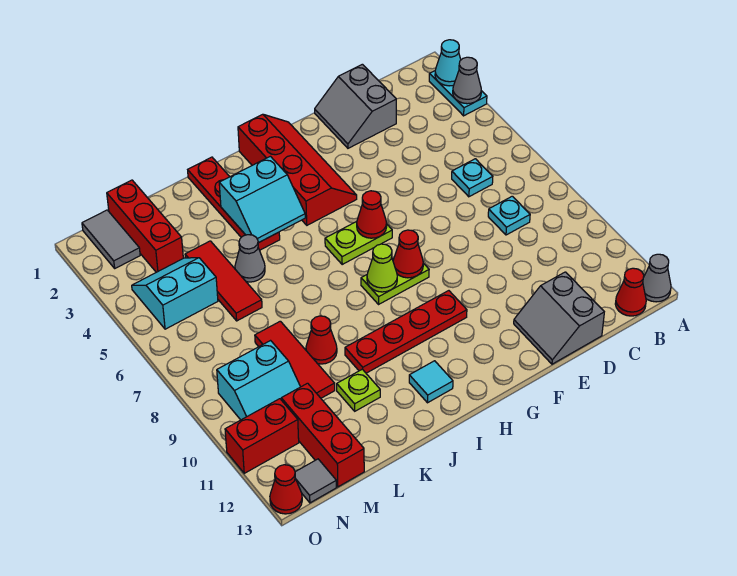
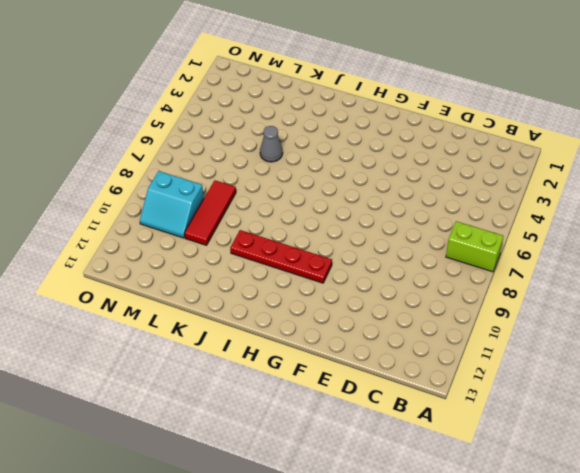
lime brick A7:B7 level 1 -> none
none -> cyan plate A2:A3 level 1
none -> grey cone A13 level 1
none -> red cone B13 level 1
none -> cyan plate C6 level 1

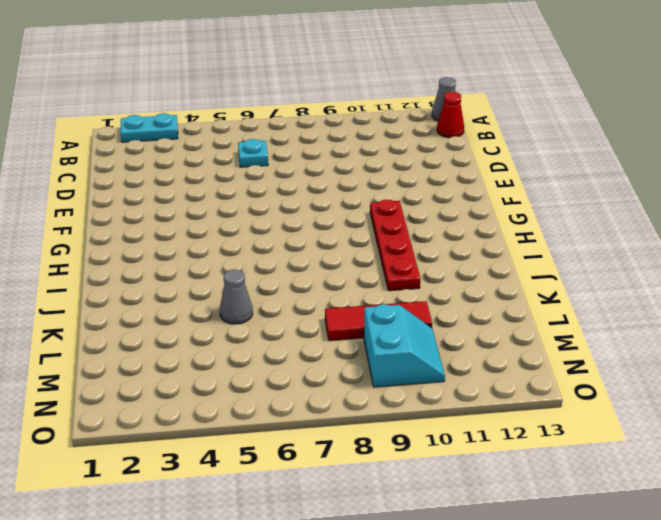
none -> cyan plate C8 level 1
none -> grey slope D1:E2 level 1 top D
none -> grey slope D12:E13 level 1 top D
none -> red slope G1:H4 level 1 top H

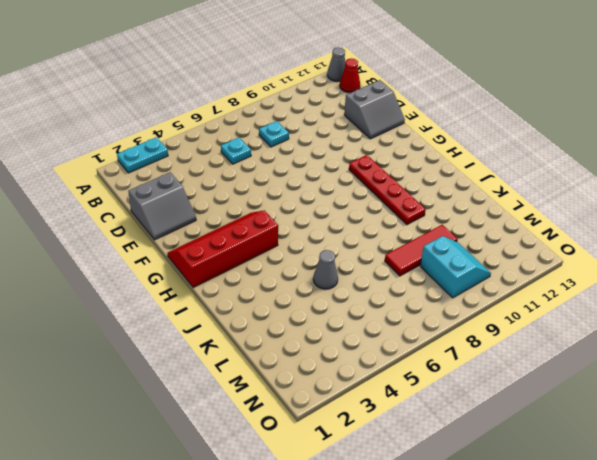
none -> lime plate G6:H6 level 1
none -> lime plate G8:H8 level 1
none -> cyan tile I12 level 1
none -> red plate J1:J4 level 1

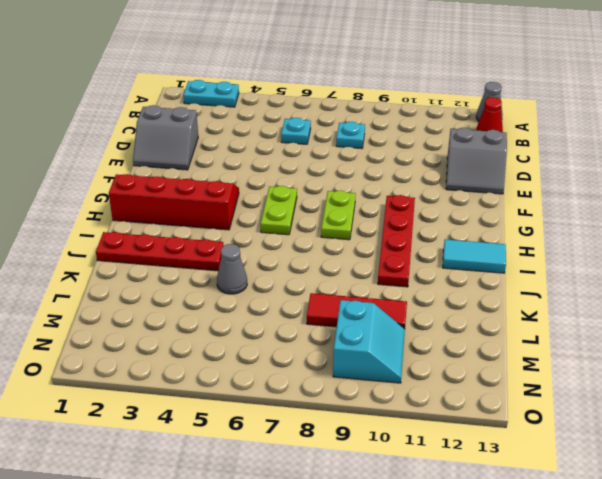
cyan tile I12:I13 level 1 -> cyan tile I12 level 1
none -> red cone K9 level 1
none -> lime plate K11 level 1
none -> red tile L4:L6 level 1
none -> red brick M1:M3 level 1

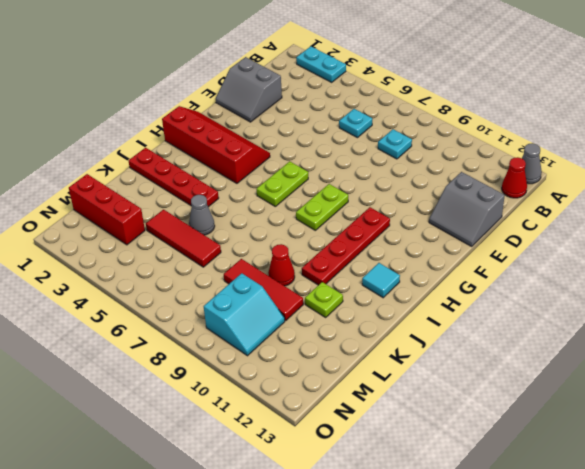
none -> cyan slope M4:N5 level 1 top 5
none -> red brick M11:M13 level 1
none -> grey tile N1:N2 level 1
none -> red brick N11:O11 level 1

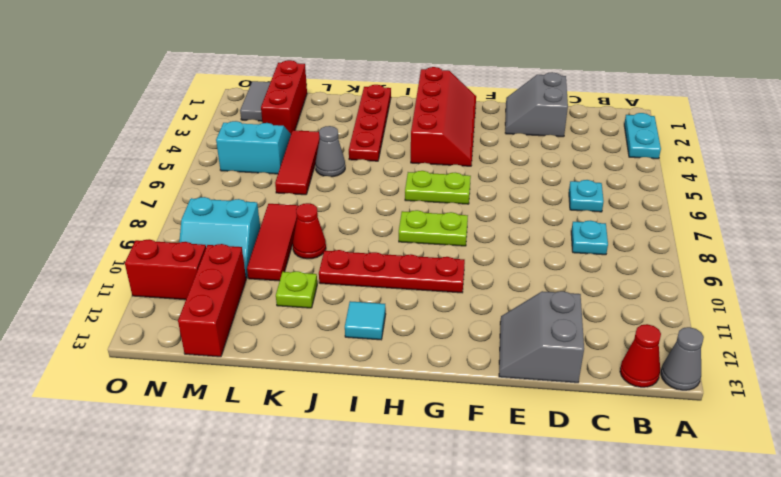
none -> grey tile N13 level 1
none -> red cone O13 level 1
none -> cyan cone A2 level 2
none -> grey cone A3 level 2

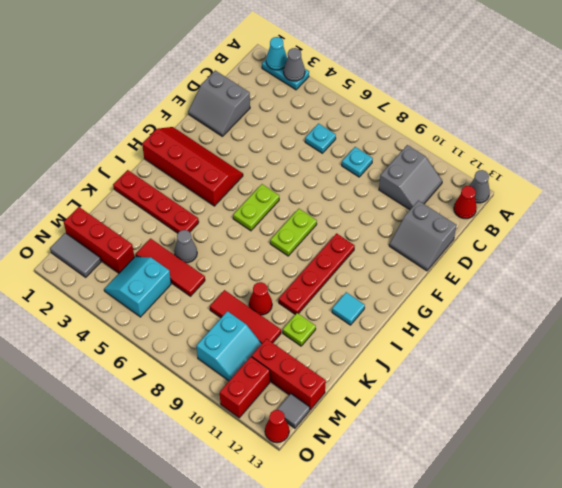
grey slope B10:C11 level 1 top 10 -> none
none -> red cone G6 level 2
none -> red cone G8 level 2
none -> lime cone H8 level 2
none -> cyan slope I3:J4 level 2 top 3

